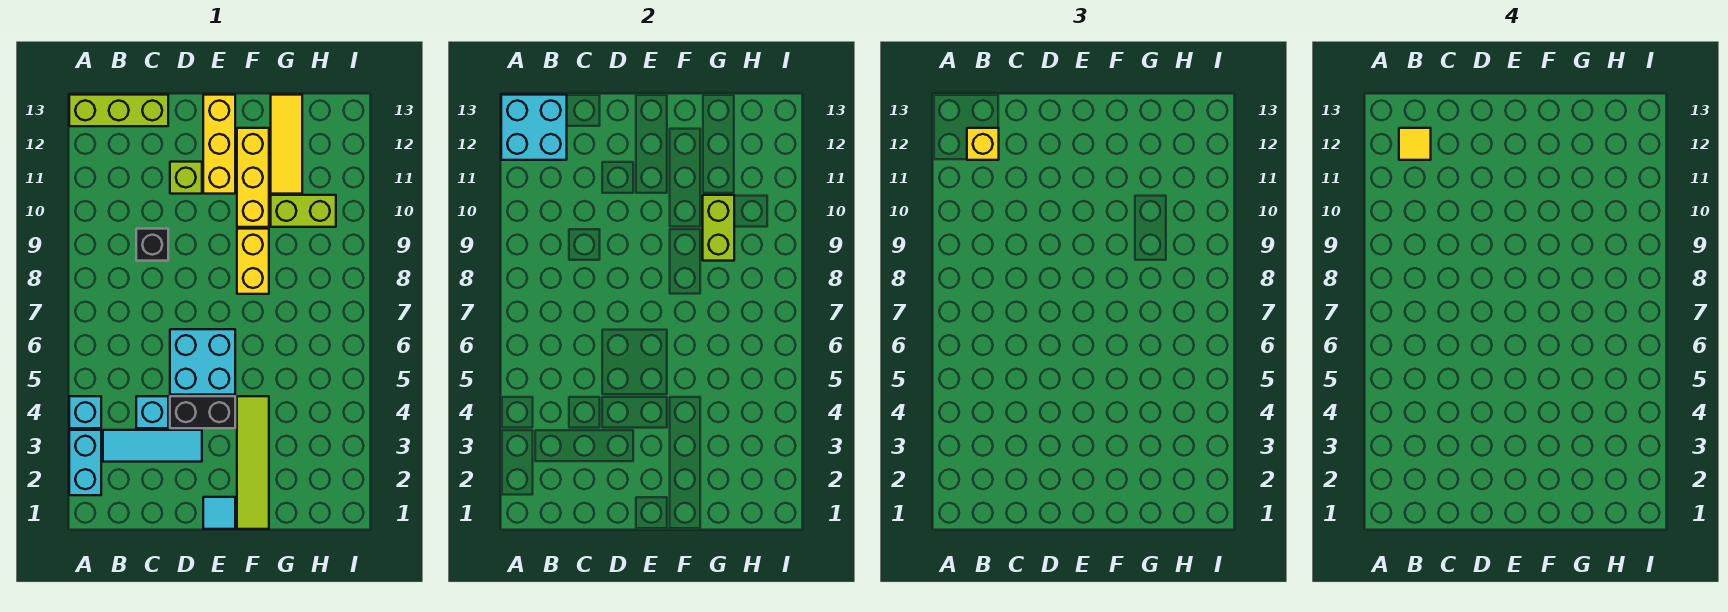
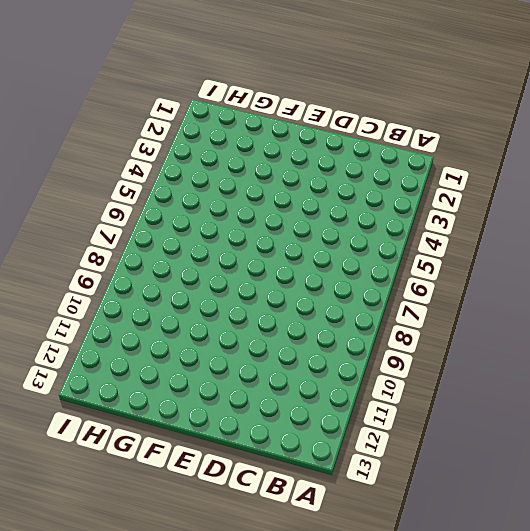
none -> cyan brick A2:A3 level 1
none -> cyan brick A4 level 1
none -> lime brick A13:C13 level 1

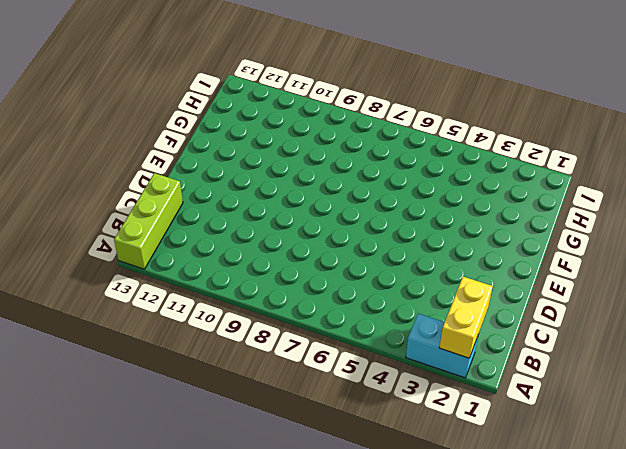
yellow brick A2:B2 level 2 -> yellow brick F8:F9 level 1
none -> cyan brick A4 level 1
none -> cyan tile B3:D3 level 1
none -> cyan brick C4 level 1

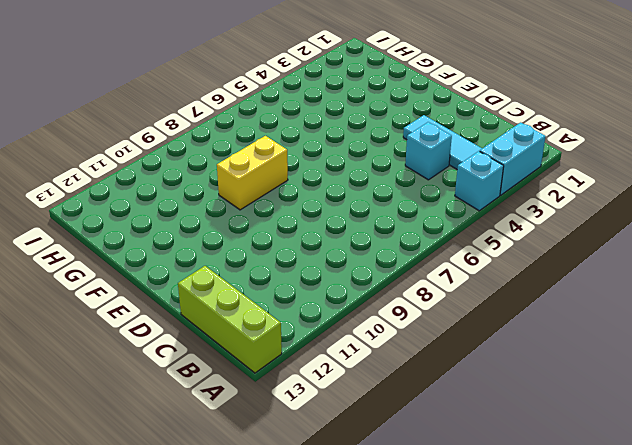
none -> black brick C9 level 1
none -> black brick D4:E4 level 1
none -> cyan brick D5:E6 level 1

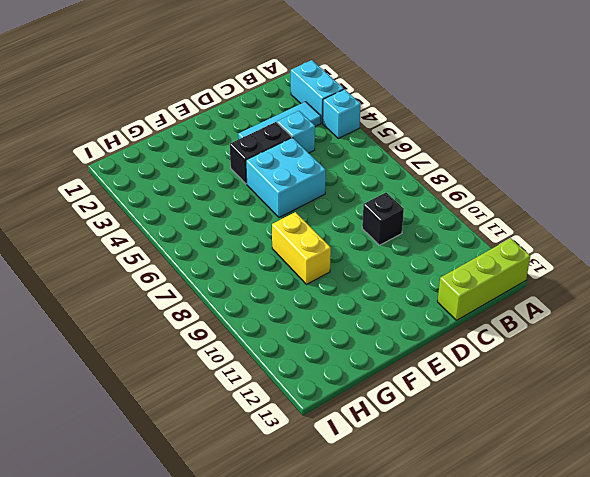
none -> lime brick D11 level 1
none -> cyan tile E1 level 1
none -> yellow brick E11:E13 level 1

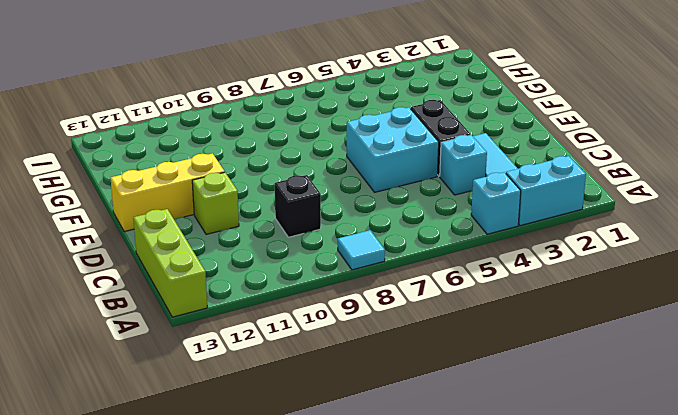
cyan tile A8 level 1 -> cyan tile E1 level 1
none -> lime tile F1:F4 level 1
none -> yellow brick F8:F9 level 1
none -> yellow brick F10:F12 level 1

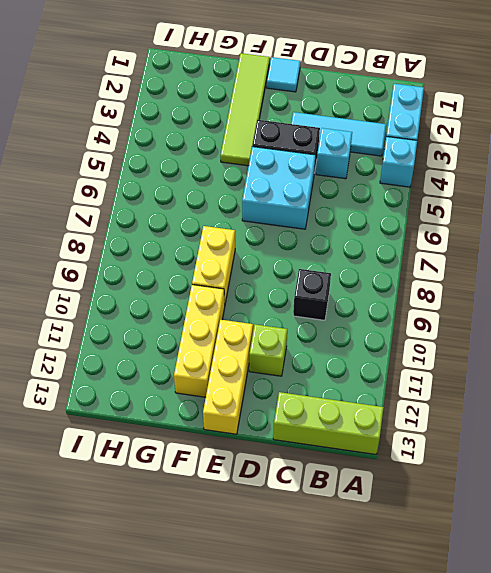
none -> lime brick G10:H10 level 1
none -> yellow tile G11:G13 level 1
none -> cyan brick A12:B13 level 2

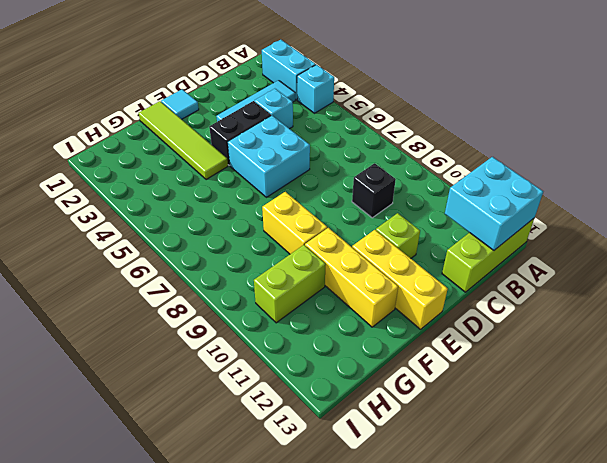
none -> yellow tile G11:G13 level 1
none -> lime brick G9:G10 level 2
none -> yellow brick B12 level 3

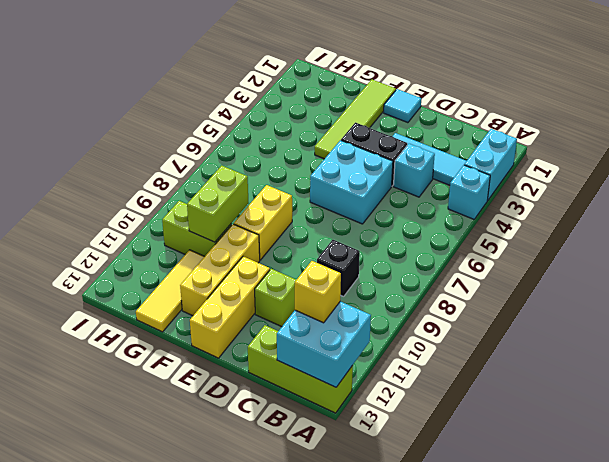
none -> yellow tile B12 level 4

